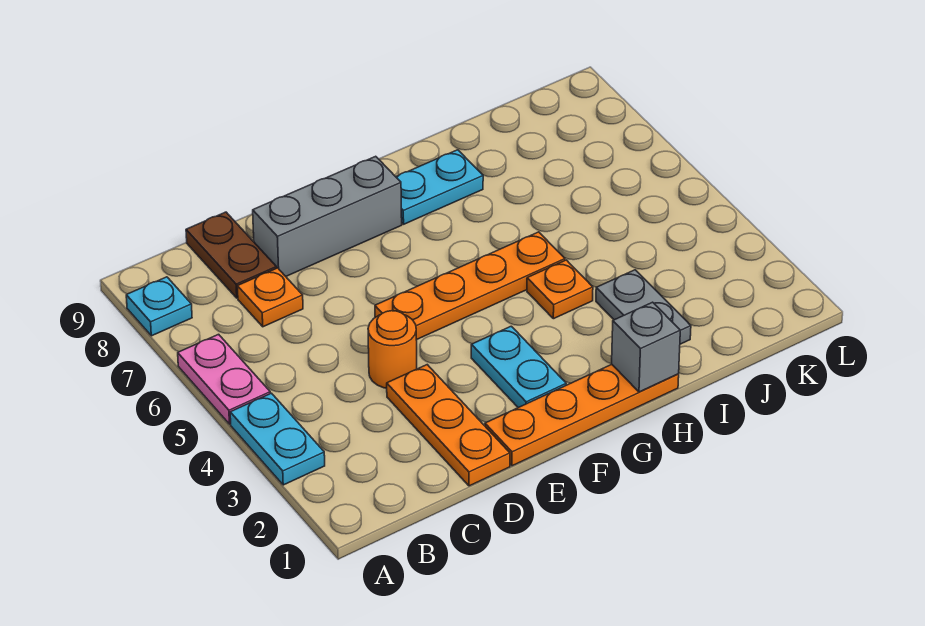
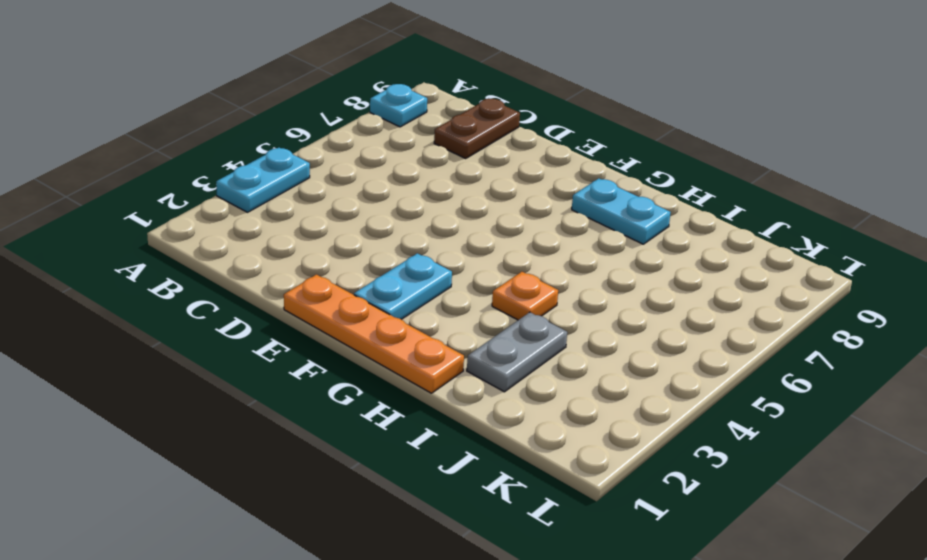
none -> pink plate A5:A6 level 1
none -> orange plate C7 level 1
none -> orange plate D1:D3 level 1

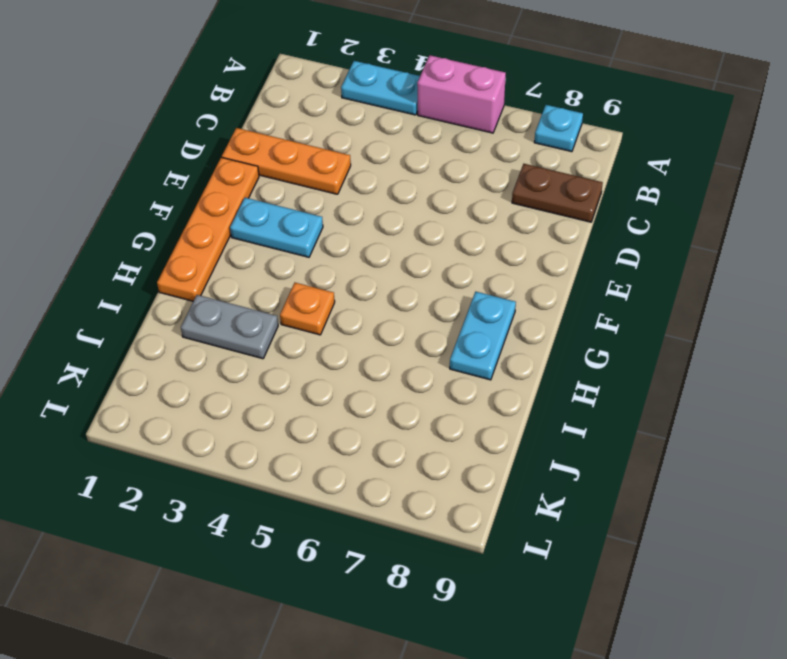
pink brick A5:A6 level 1 -> pink plate A5:A6 level 1
none -> orange plate C7 level 1
none -> orange round brick D4 level 1
none -> grey brick D8:F8 level 1

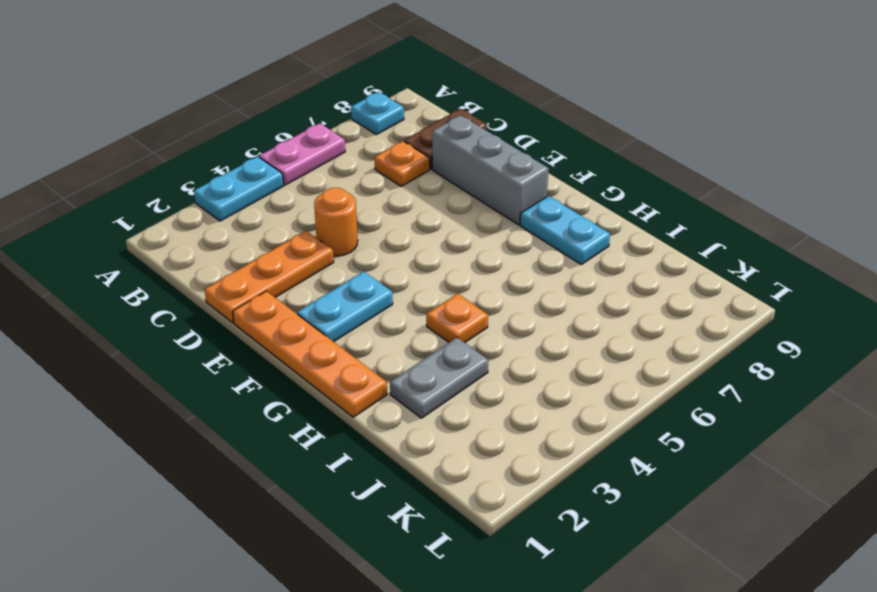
none -> orange plate E5:H5 level 1
none -> grey brick H1 level 2

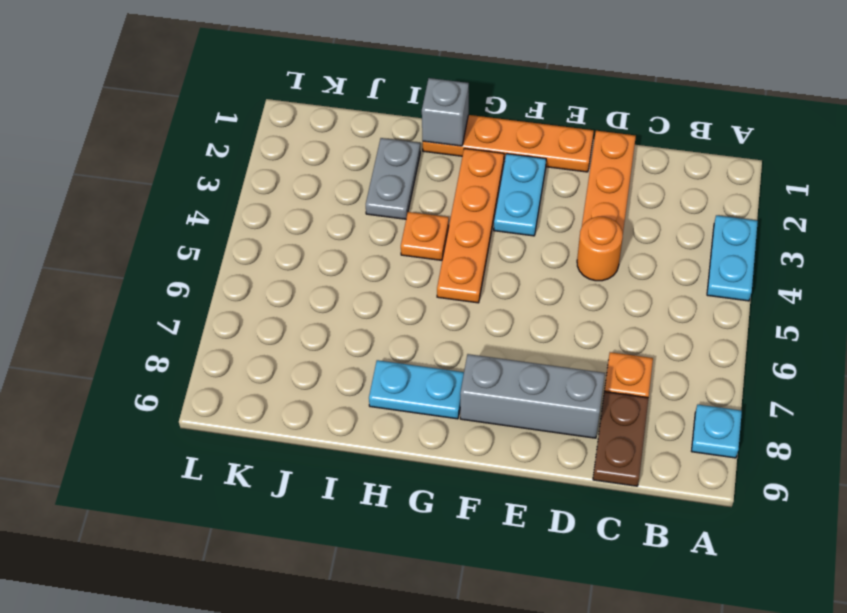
orange plate G2:G5 level 1 -> orange plate E5:H5 level 1
none -> pink plate A5:A6 level 1

